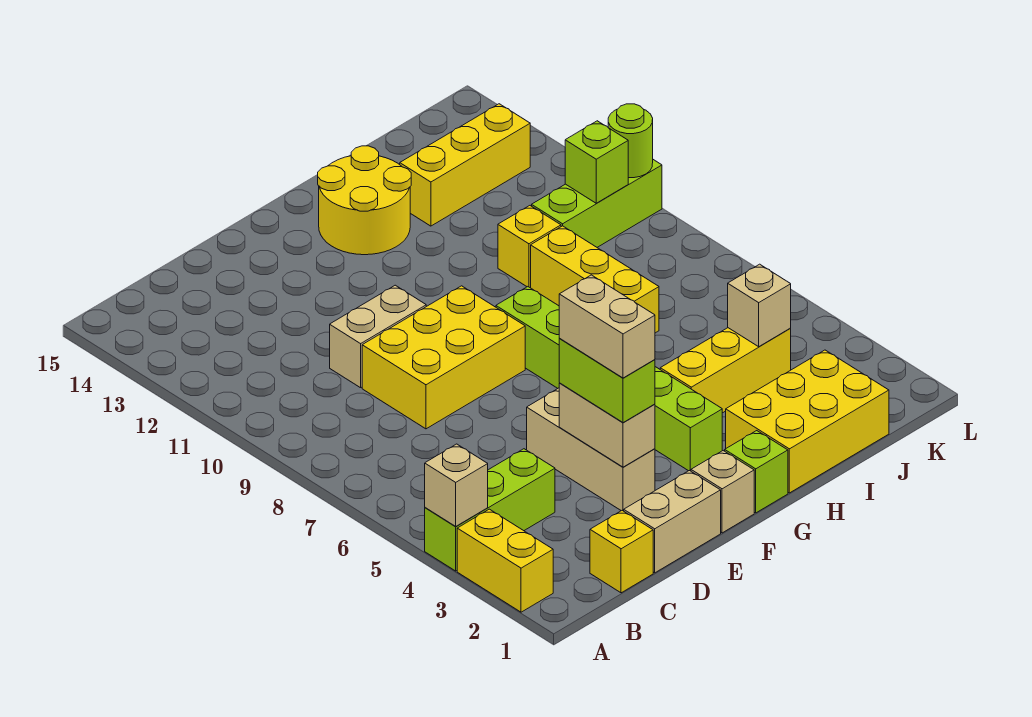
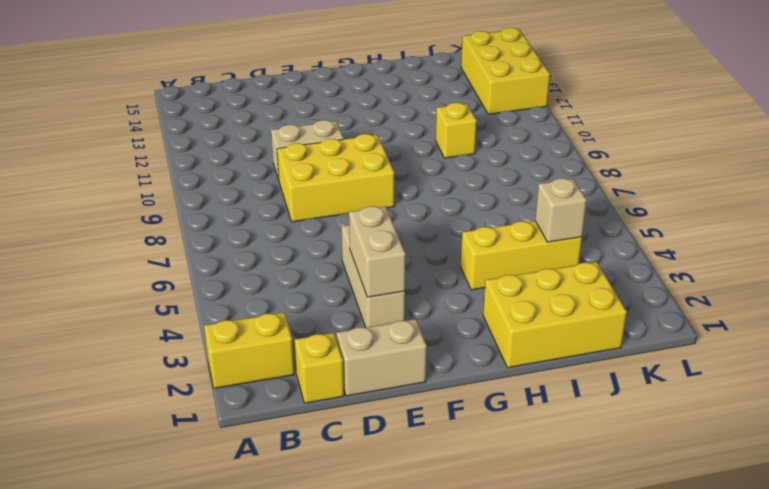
yellow brick A2:B2 level 1 -> yellow brick A2:A3 level 1
yellow brick K12:L14 level 1 -> yellow brick I13:K13 level 1
none -> lime brick A4:C4 level 1
none -> tan brick F1 level 1
none -> lime brick G1 level 1

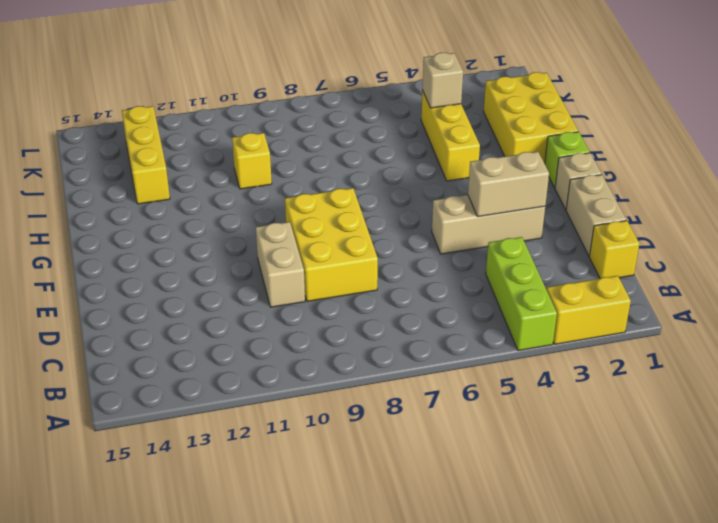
none -> lime brick G3:G8 level 1
none -> yellow round brick G13:H14 level 1
none -> yellow brick I7:I9 level 1

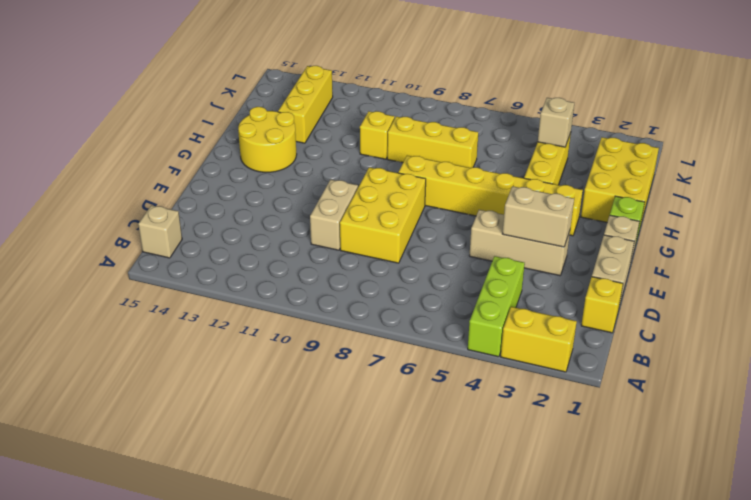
tan brick B15 level 1 -> tan brick A4 level 2
yellow brick G3:G8 level 1 -> lime brick G3:G8 level 1
none -> lime brick J10:L10 level 1
none -> lime brick K10 level 2
none -> lime round brick L10 level 2

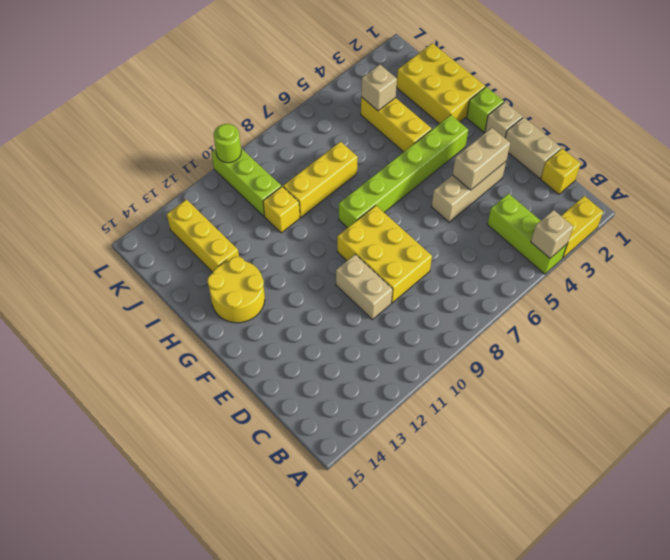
none -> lime brick K10 level 2
none -> lime brick E3:E4 level 3
none -> tan brick E3:E4 level 4

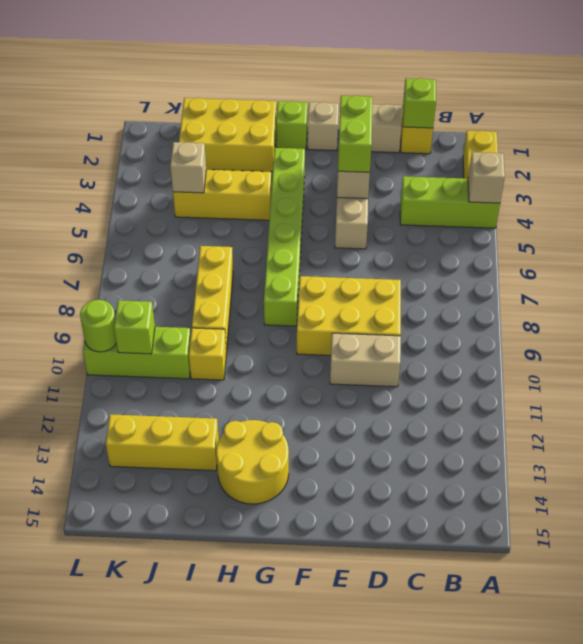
lime brick C1 level 2 -> none
none -> tan brick E3:E4 level 4

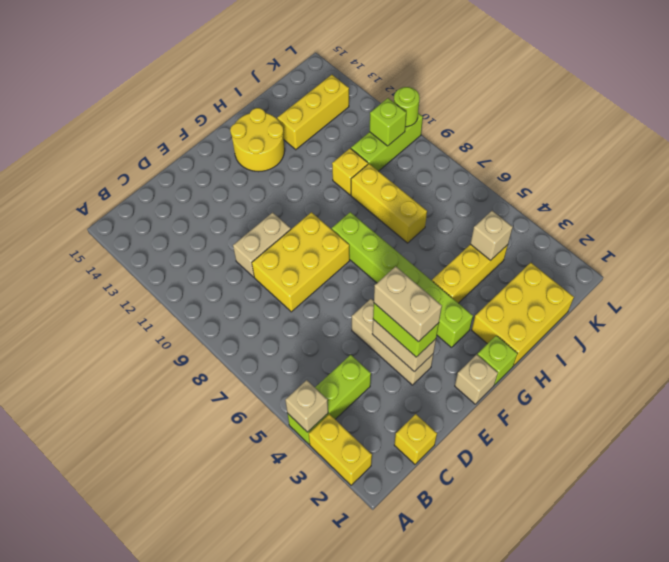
none -> tan brick D1:E1 level 1

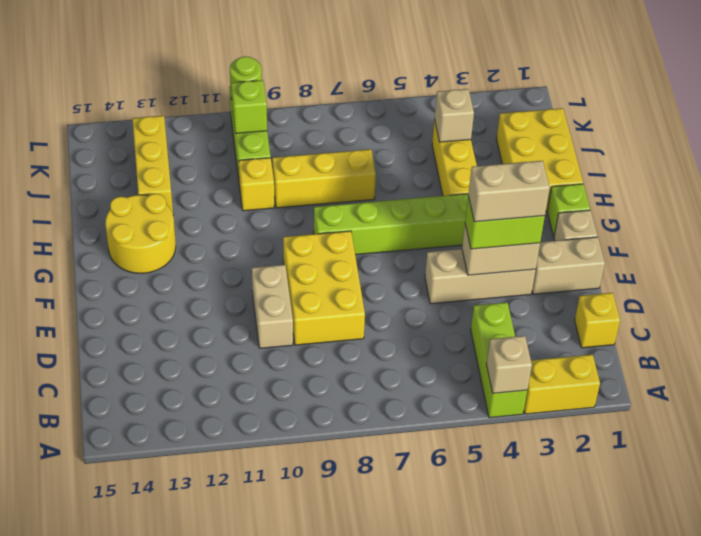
tan brick E1:E2 level 1 -> tan brick D1:E1 level 1

